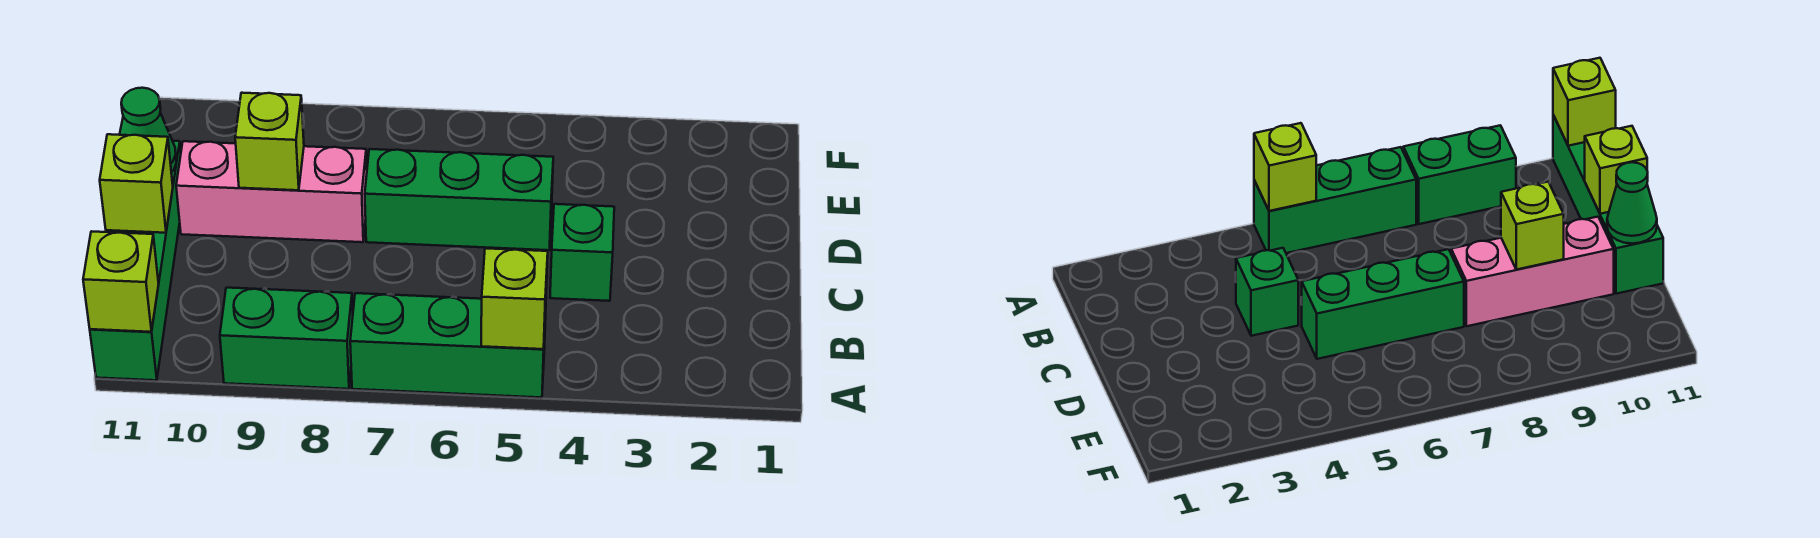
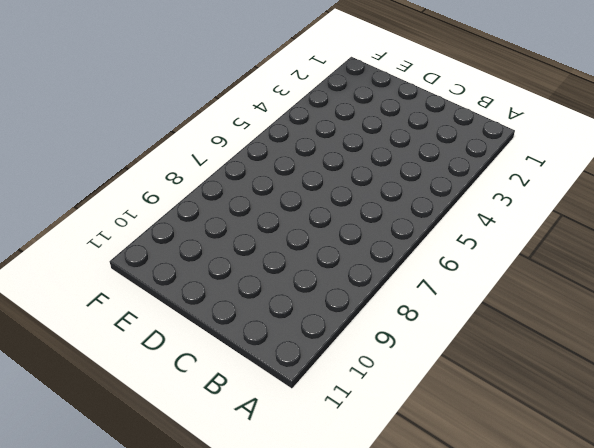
none -> green brick A5:A7 level 1
none -> green brick A8:A9 level 1

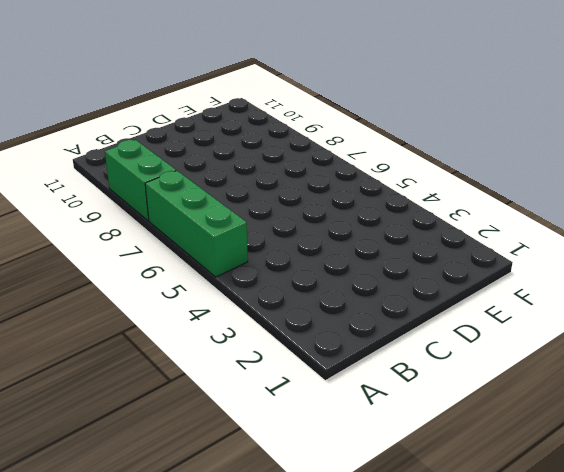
none -> green brick A11:D11 level 1
none -> green brick C4 level 1

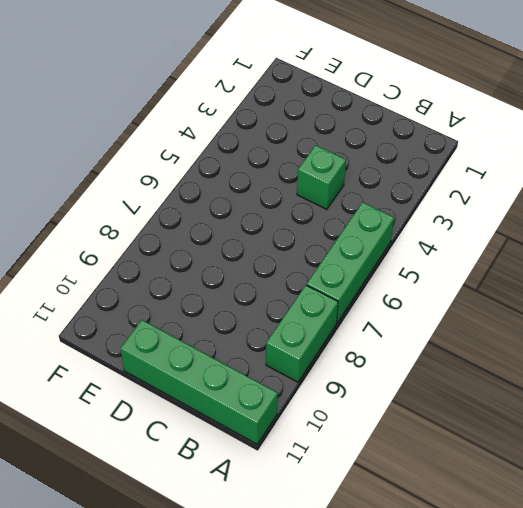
none -> green brick D5:D7 level 1
none -> pink brick D8:D10 level 1

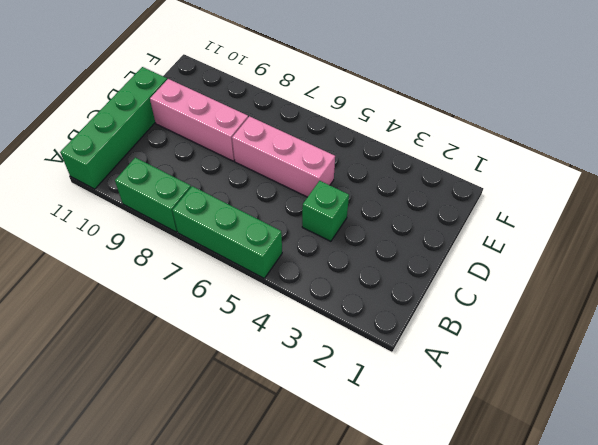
pink brick D5:D7 level 1 -> green brick D5:D7 level 1
none -> lime brick A5 level 2
none -> lime brick A11 level 2

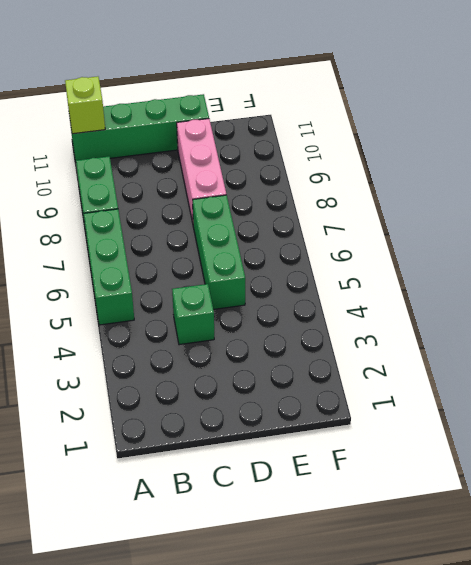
none -> lime brick A5 level 2
none -> lime brick C11 level 2

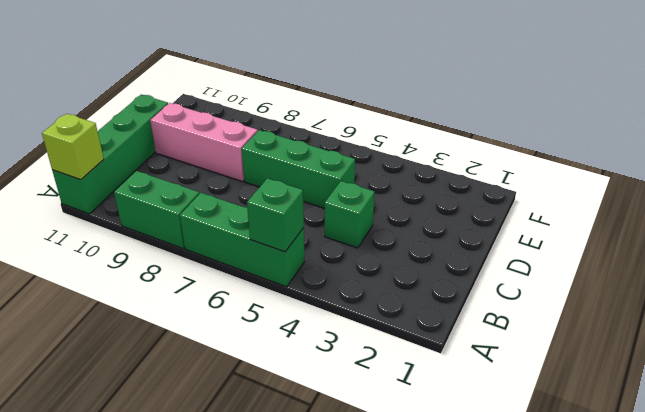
green brick A5 level 2 -> lime brick A5 level 2
none -> lime brick C11 level 2
none -> lime brick D9 level 2

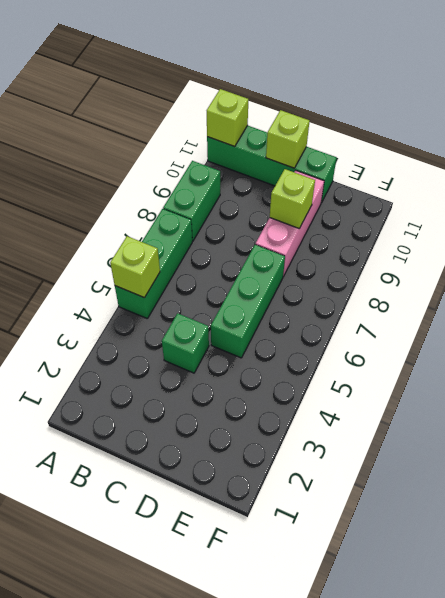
none -> green cone D11 level 2

